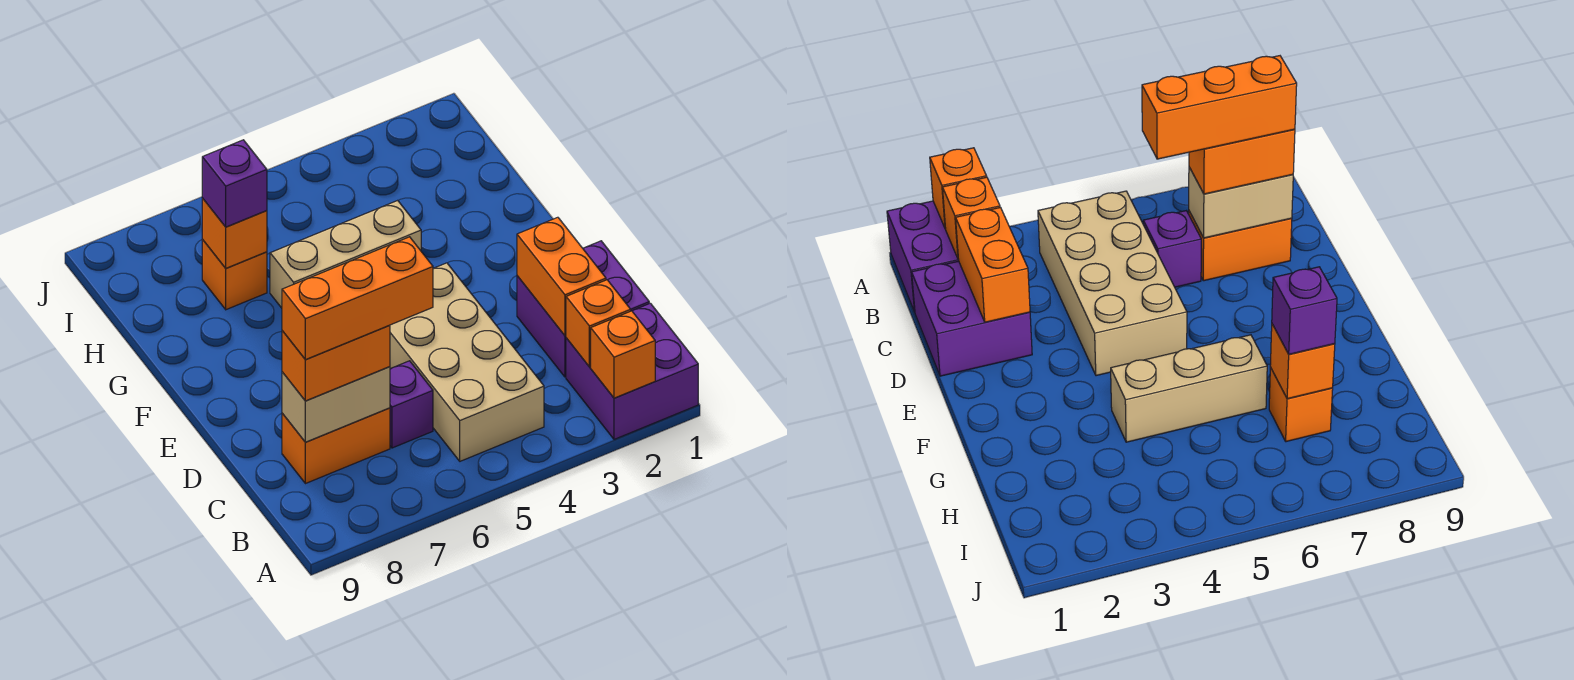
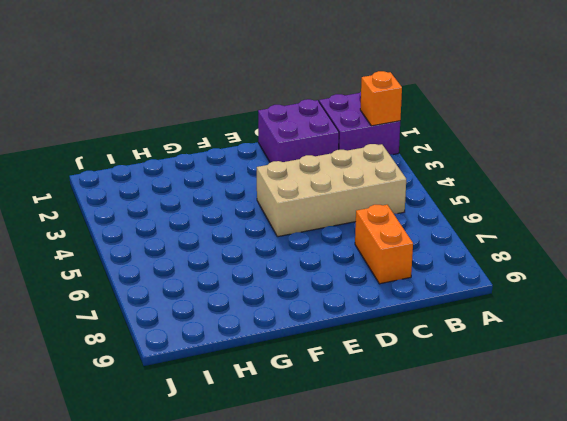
none -> purple brick C6 level 1
none -> tan brick G4:G6 level 1
none -> orange brick H7 level 1

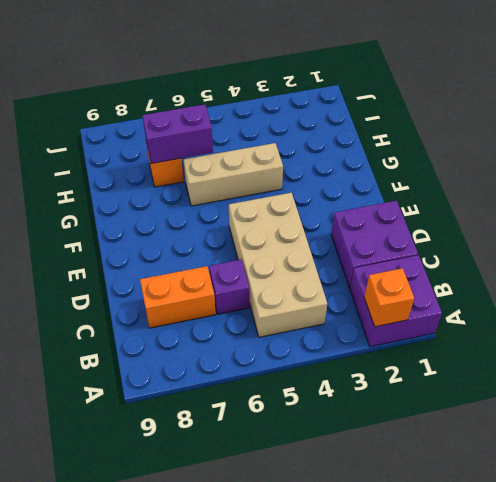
purple brick H6:H7 level 2 -> orange brick H7 level 2
none -> orange brick B2 level 2
none -> orange brick C2:D2 level 2
none -> tan brick C7:C8 level 2

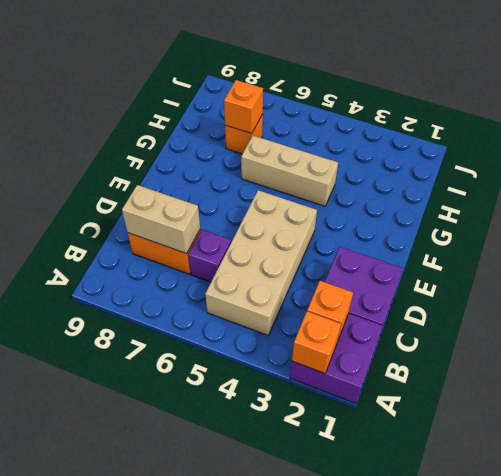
none -> orange brick C2:D2 level 2
none -> orange brick C7:C8 level 3
none -> purple brick H7 level 3

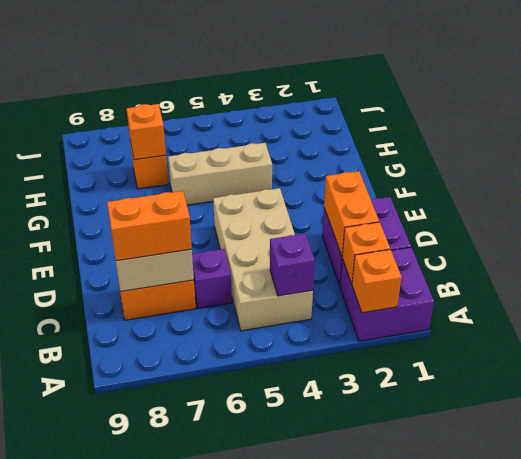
purple brick B4 level 2 -> purple brick H7 level 3
none -> orange brick C6:C8 level 4

